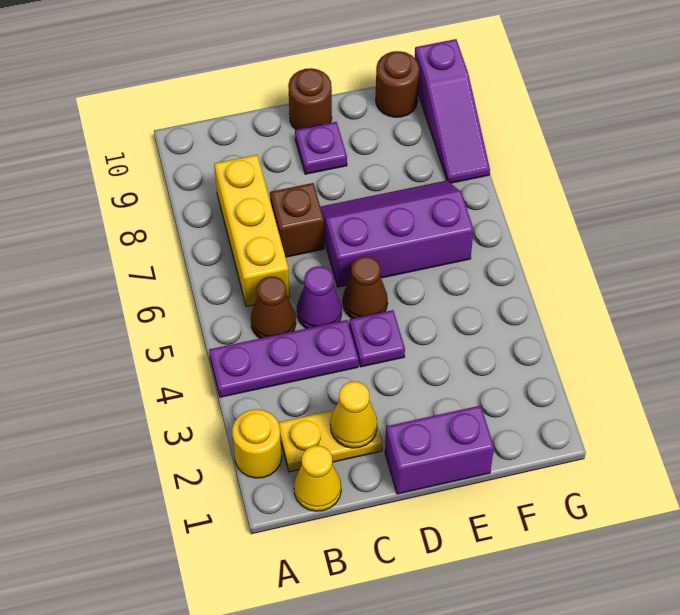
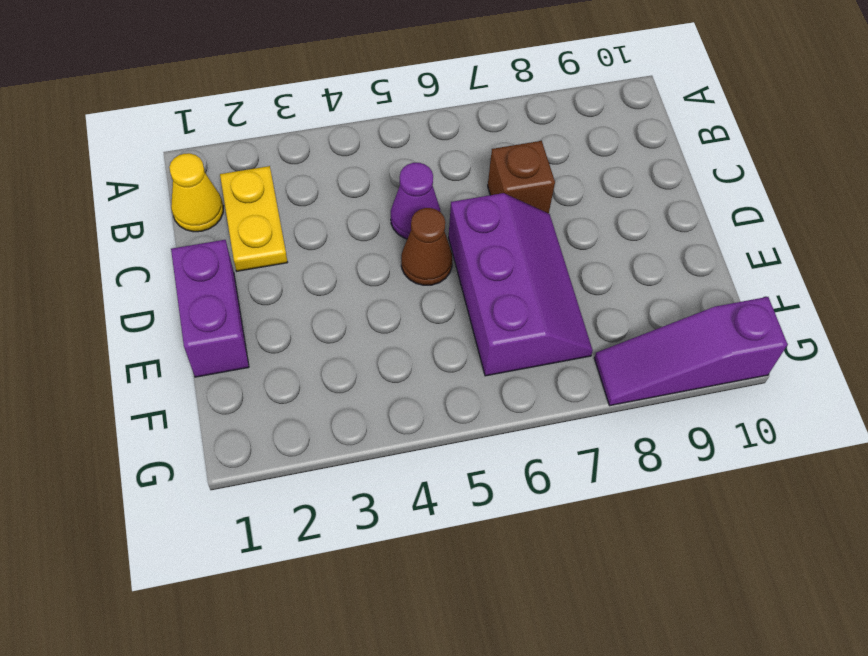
none -> yellow round brick A2 level 1
none -> purple plate A4:C4 level 1
none -> brown cone B5 level 1

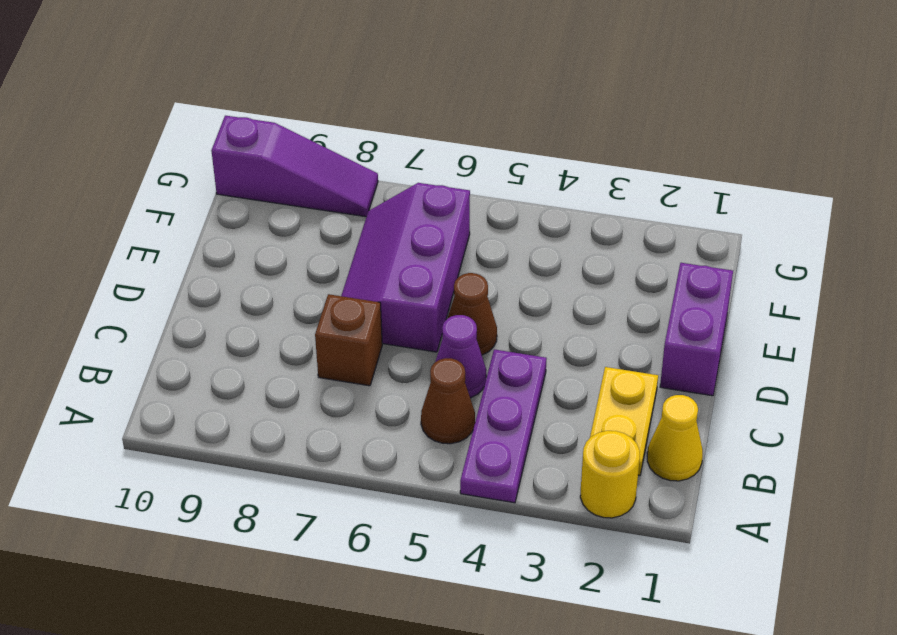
none -> yellow brick B6:B8 level 1
none -> purple plate D4 level 1
none -> purple plate D9 level 1

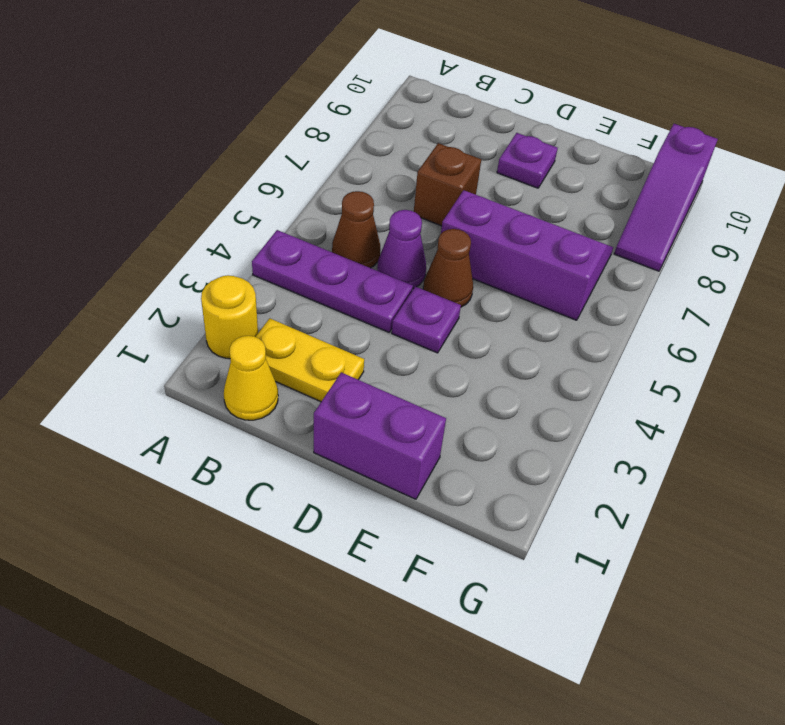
none -> yellow brick B6:B8 level 1
none -> brown round brick D10 level 1
none -> brown round brick F10 level 1

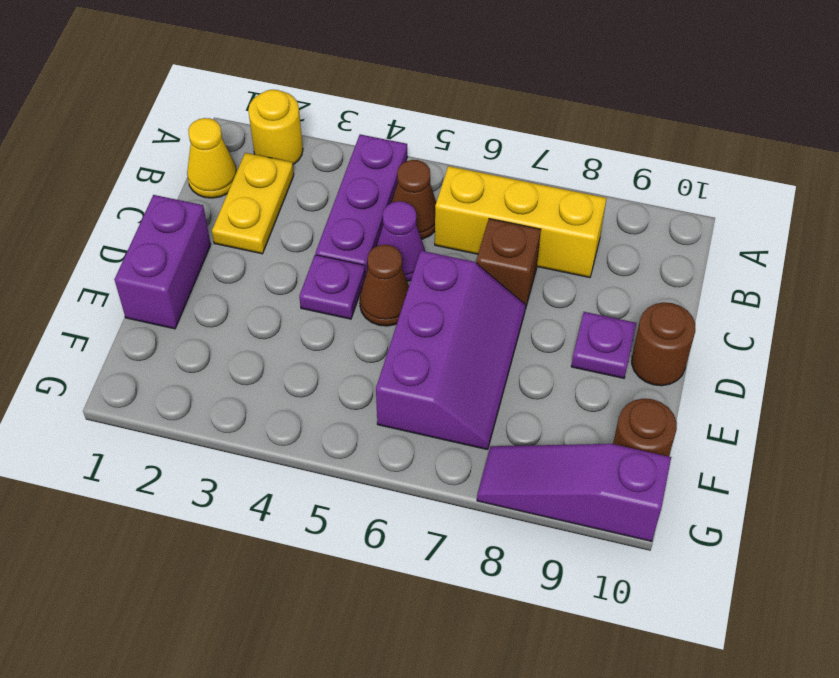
none -> yellow cone C2 level 2

